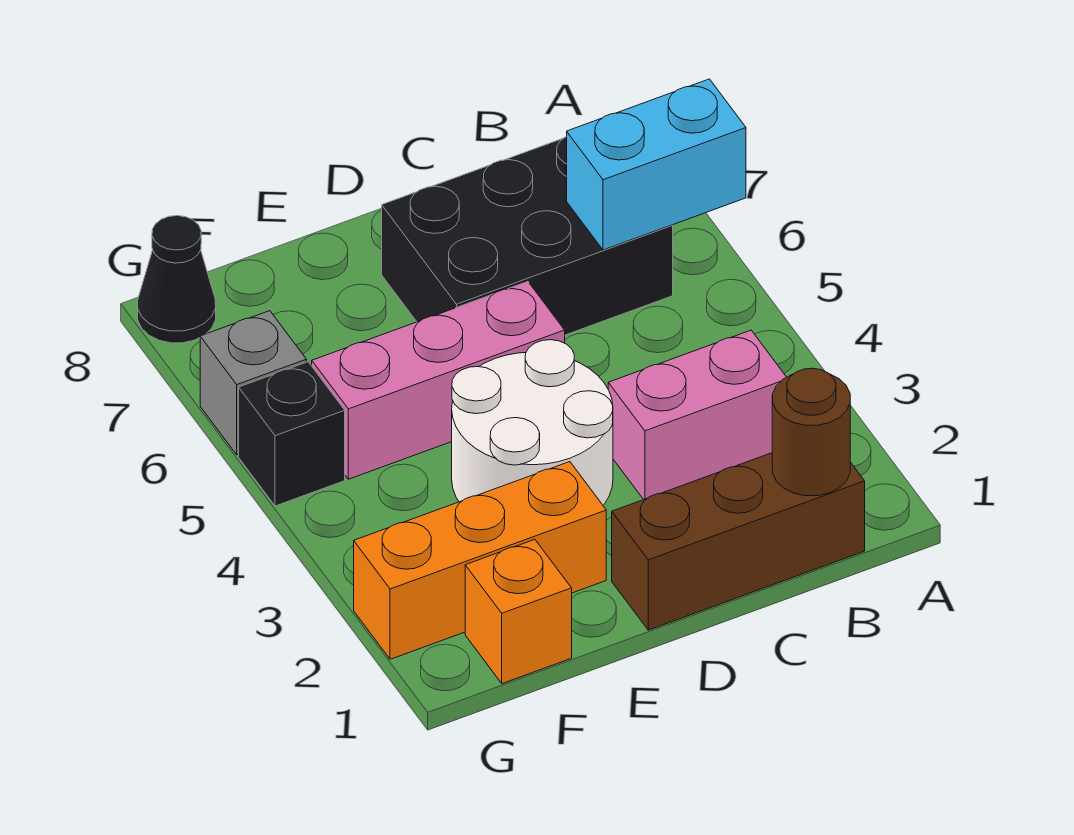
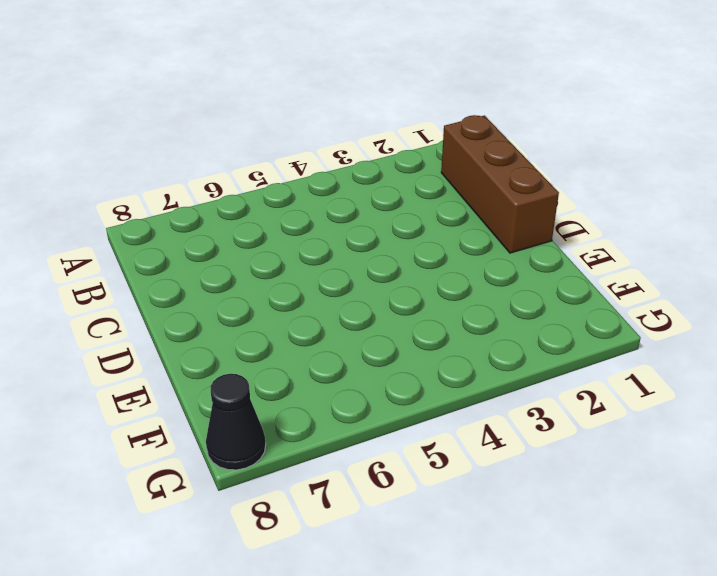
none -> pink brick B3:C3 level 1
none -> black brick B6:D7 level 1
none -> white round brick D3:E4 level 1

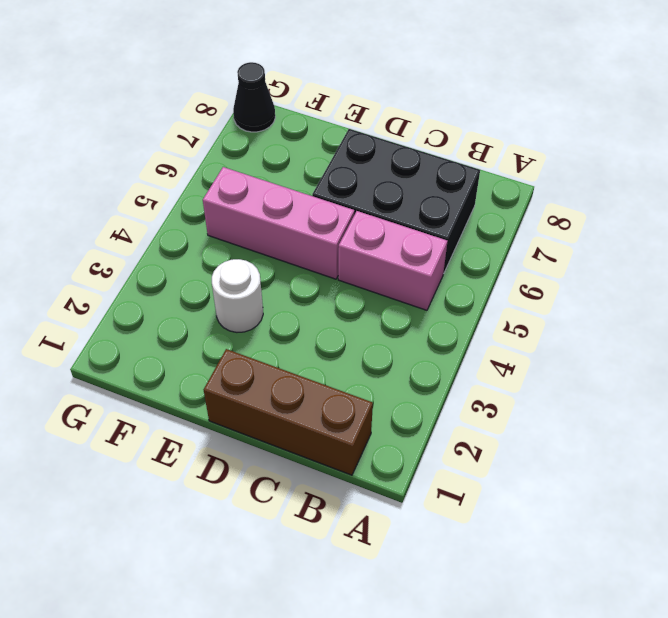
pink brick B5:C5 level 1 -> pink brick B3:C3 level 1
white round brick E3 level 1 -> white round brick D3:E4 level 1
none -> orange brick E2:G2 level 1
none -> orange brick F1 level 1
none -> black brick G5 level 1

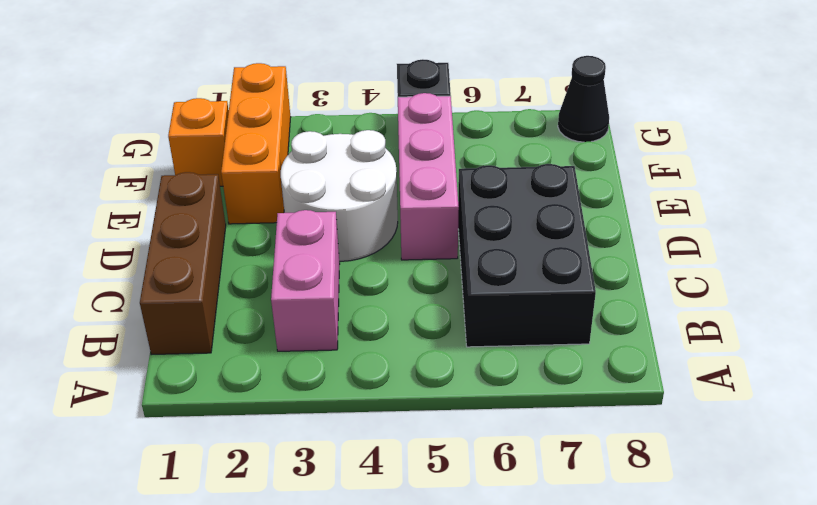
none -> grey brick G6 level 1
none -> cyan brick A6:B6 level 2
none -> brown round brick B1 level 2

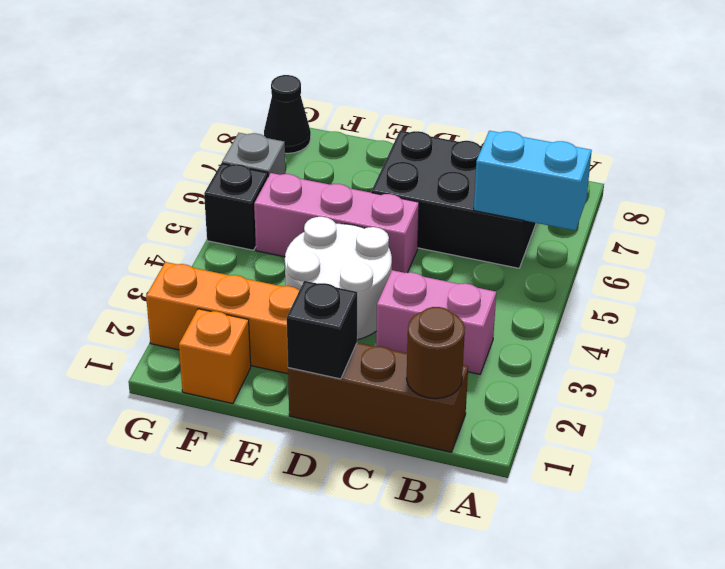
black brick D1 level 2 -> none

